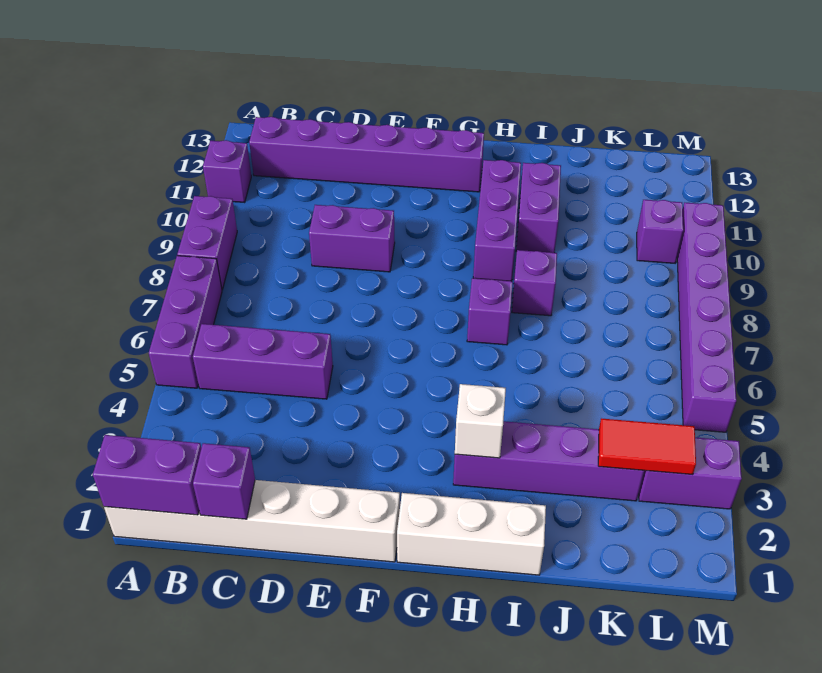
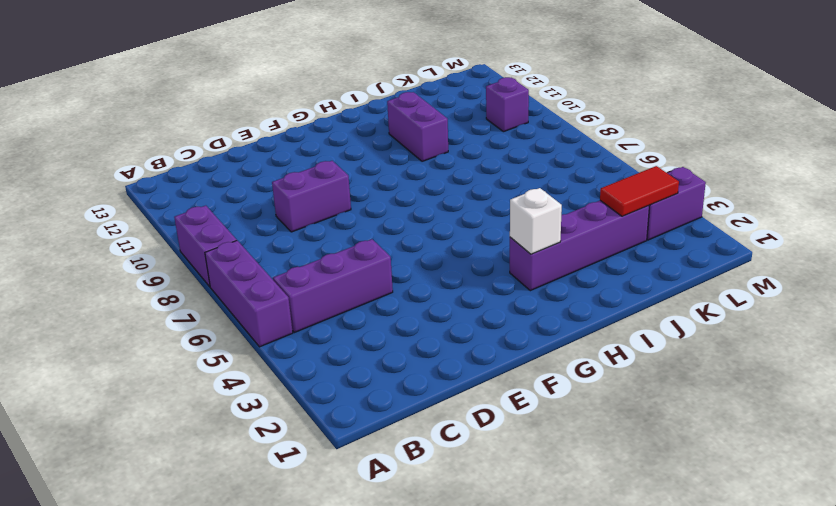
none -> white brick A1:F1 level 1
none -> purple brick A11 level 1
none -> purple brick B12:G12 level 1

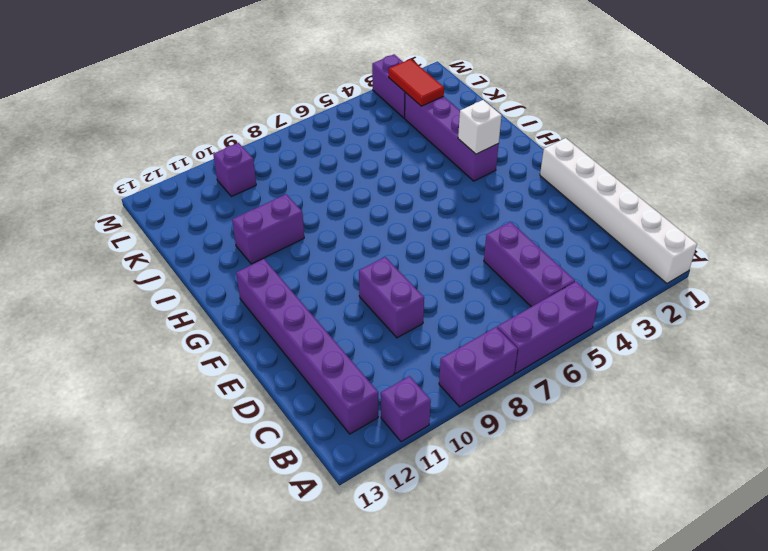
none -> white brick G1:I1 level 1
none -> purple brick H7 level 1
none -> purple brick H9:H11 level 1

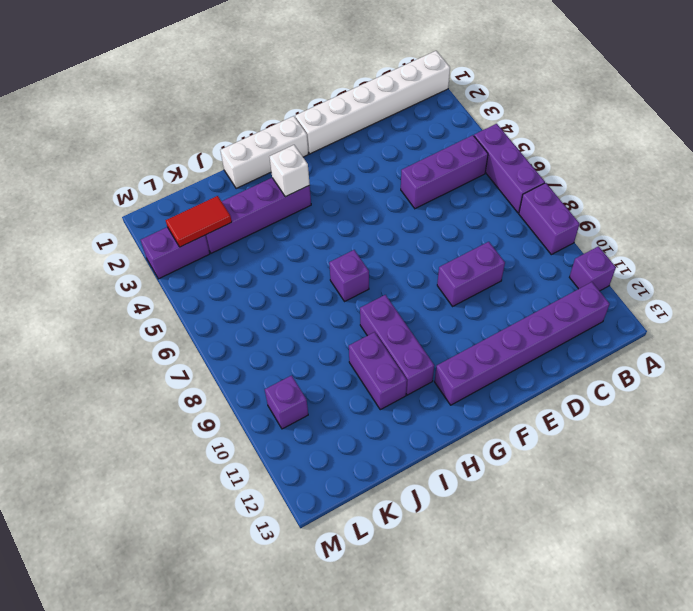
none -> purple brick I8 level 1
none -> purple brick M5:M10 level 1
none -> purple brick A1:B1 level 2

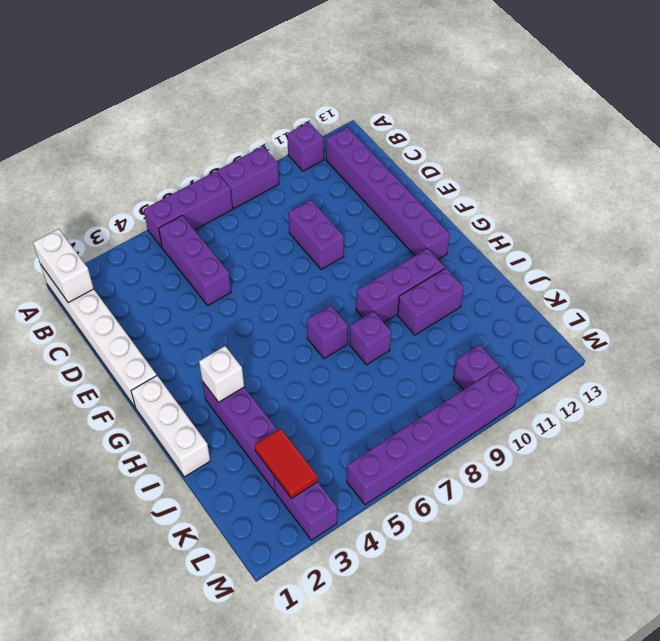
white brick A1:B1 level 2 -> purple brick A1:B1 level 2
none -> purple brick C1 level 2

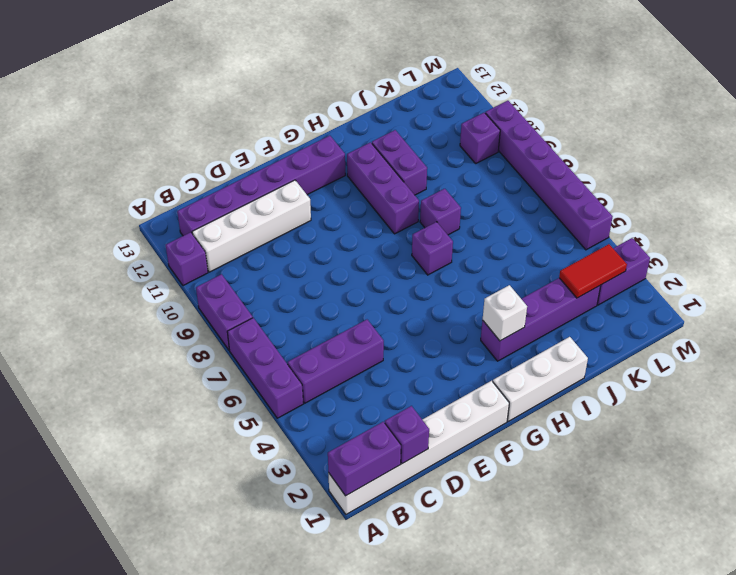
white brick B11:E11 level 1 -> none
none -> purple brick D9:E9 level 1

